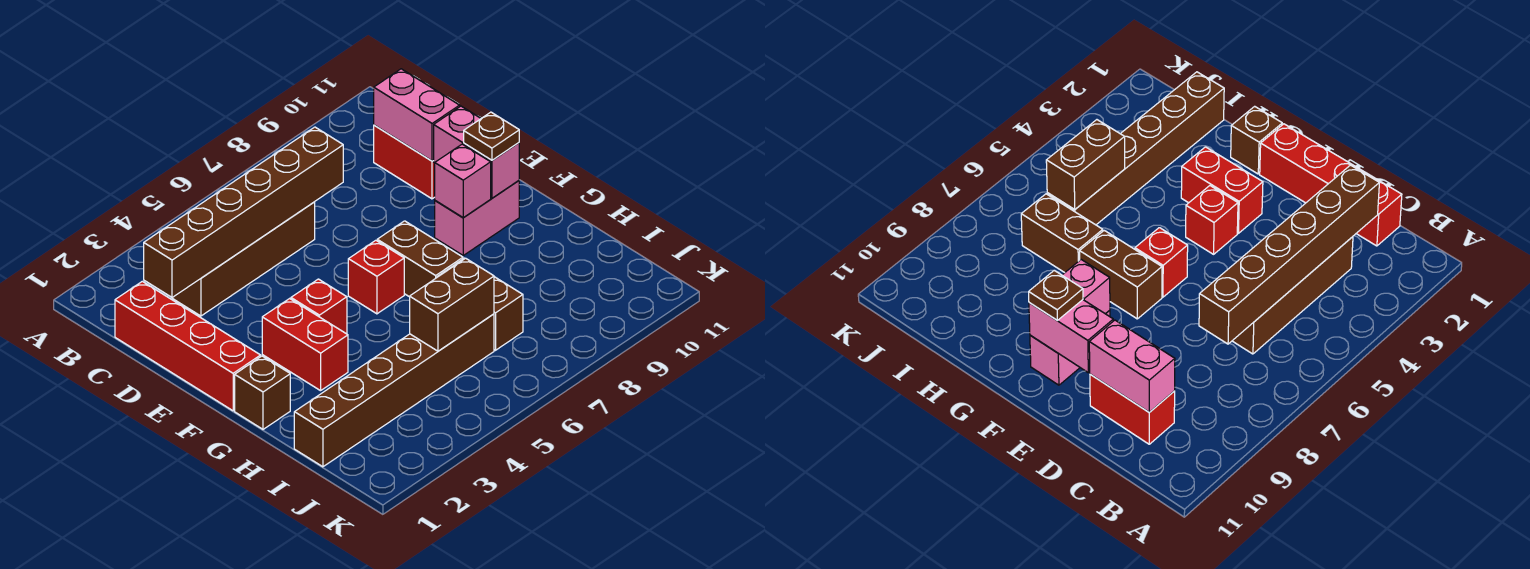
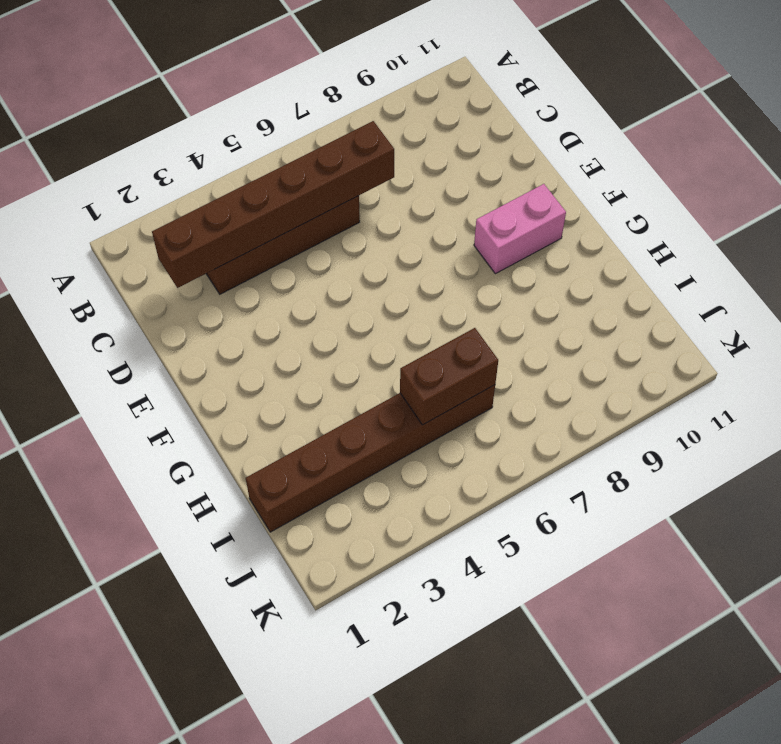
none -> red brick C1:F1 level 1
none -> red brick C10:D10 level 1
none -> red brick F3:G3 level 1

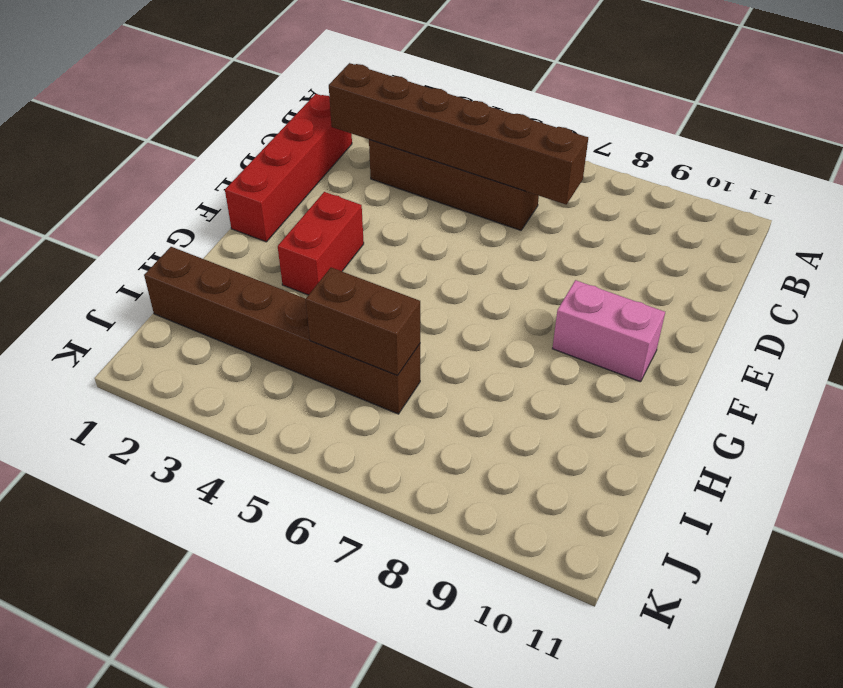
none -> red brick C10:D10 level 1
none -> red brick F4 level 1
none -> red brick F6 level 1

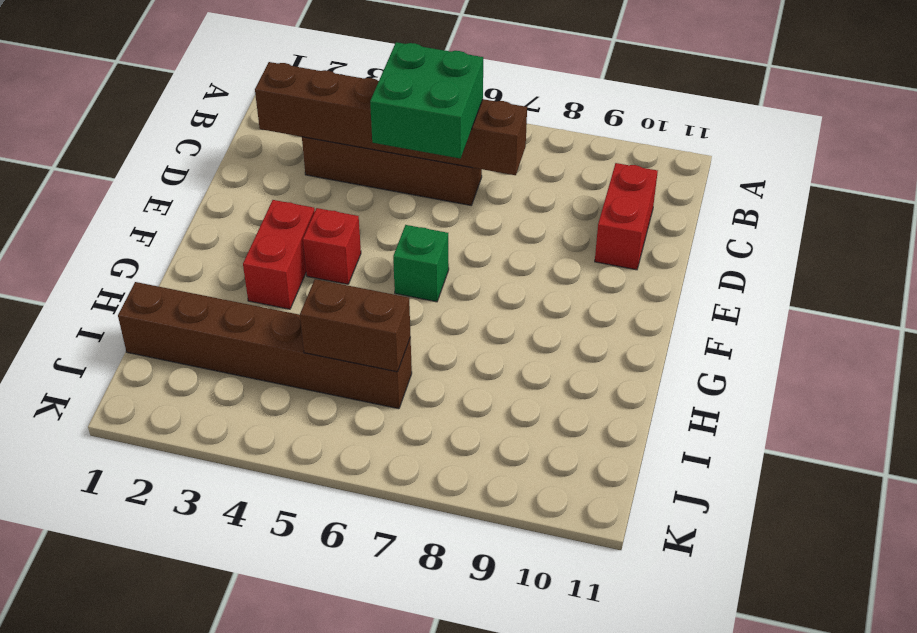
green brick C5:D6 level 3 -> none
green brick F6 level 1 -> red brick F6 level 1
none -> red brick C1:F1 level 1
none -> brown brick F7:G7 level 1
none -> pink brick F9:F10 level 1

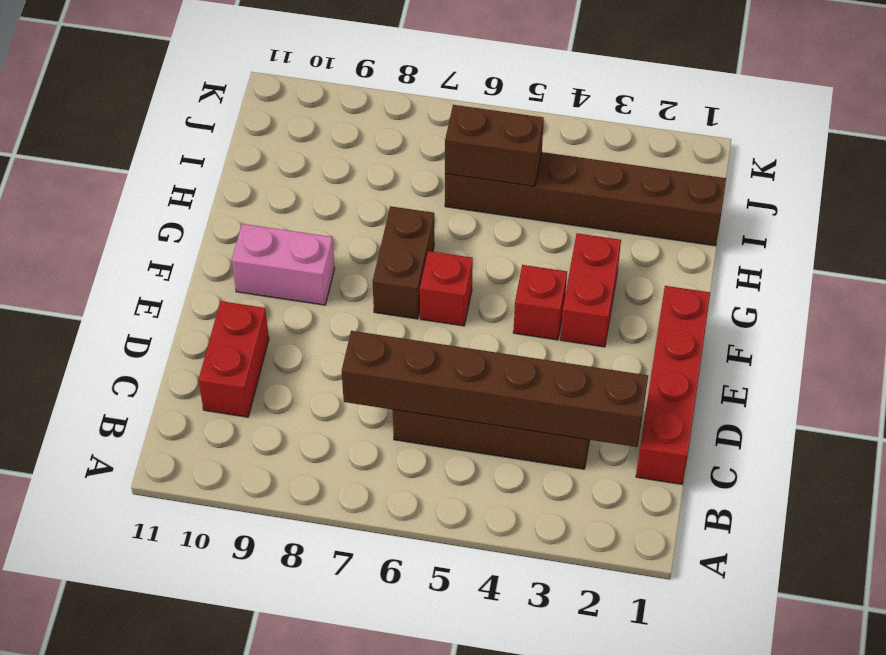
none -> brown brick G1 level 1
none -> brown brick H7:I7 level 1
none -> pink brick C10:D10 level 2

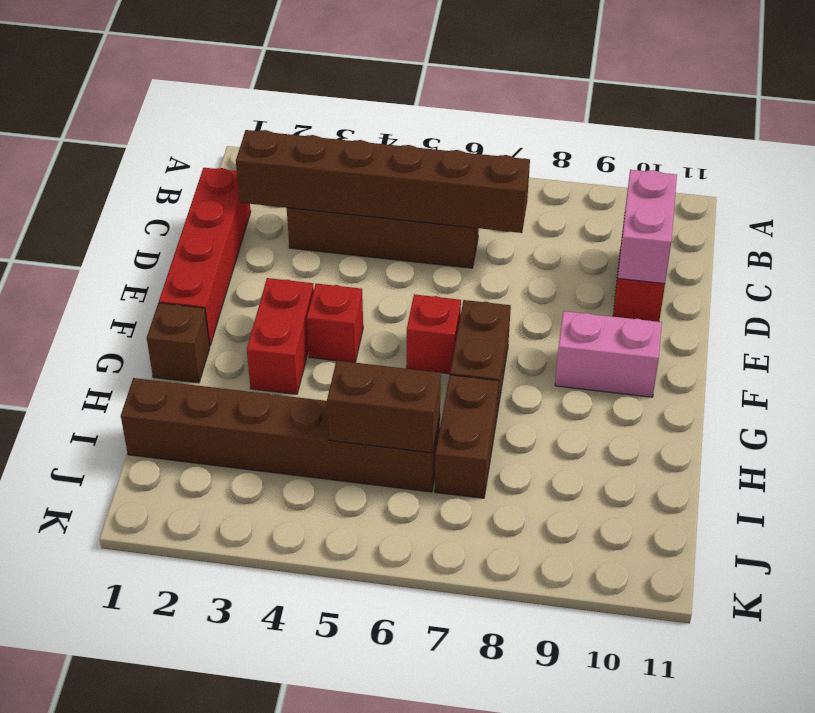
none -> pink brick E10:F10 level 2
none -> pink brick F9 level 2
none -> brown plate F10 level 3

